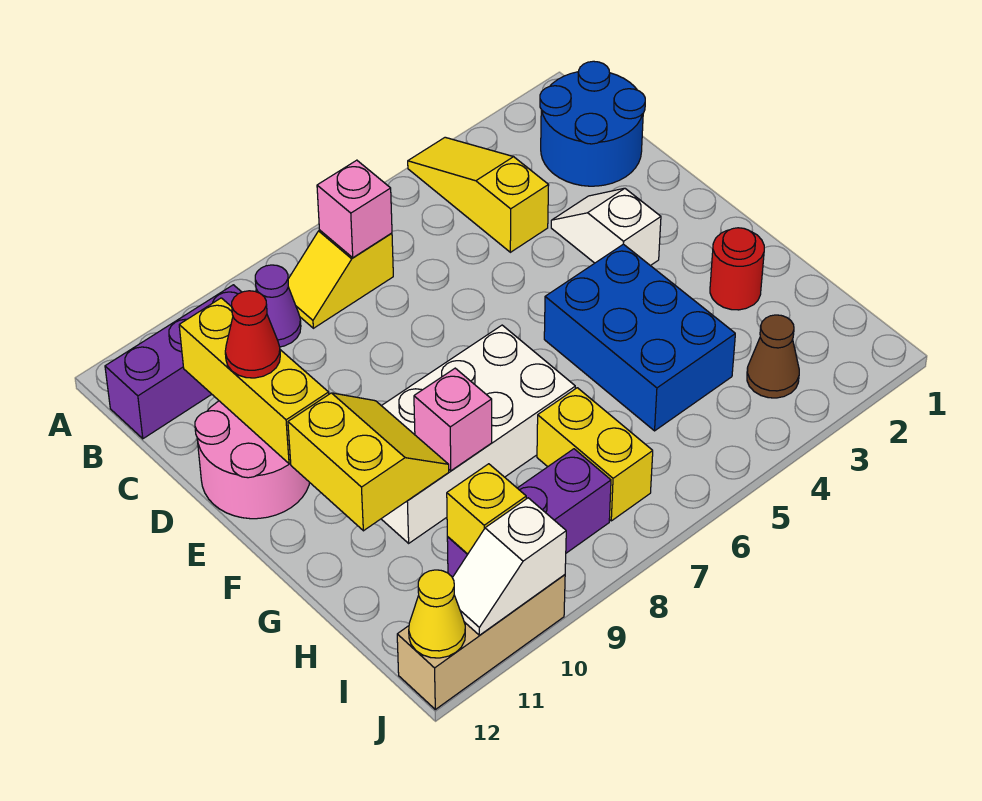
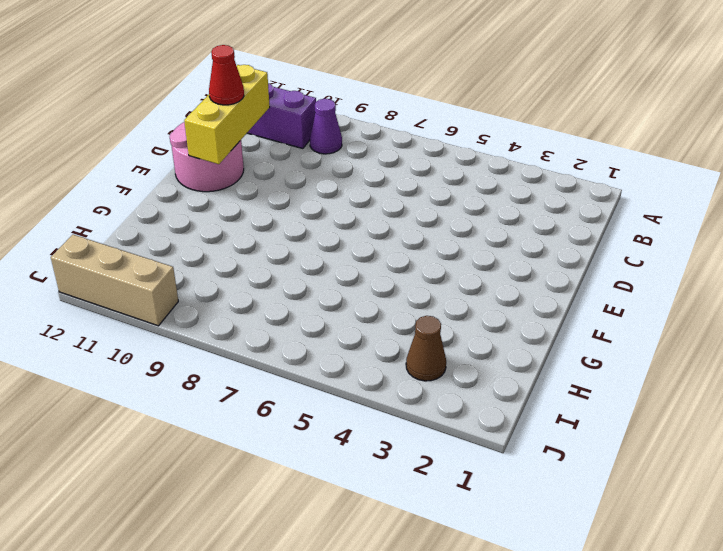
none -> yellow slope A4:C4 level 1 top C
none -> blue round brick B1:C2 level 1
none -> yellow slope B7:B8 level 1 top 7

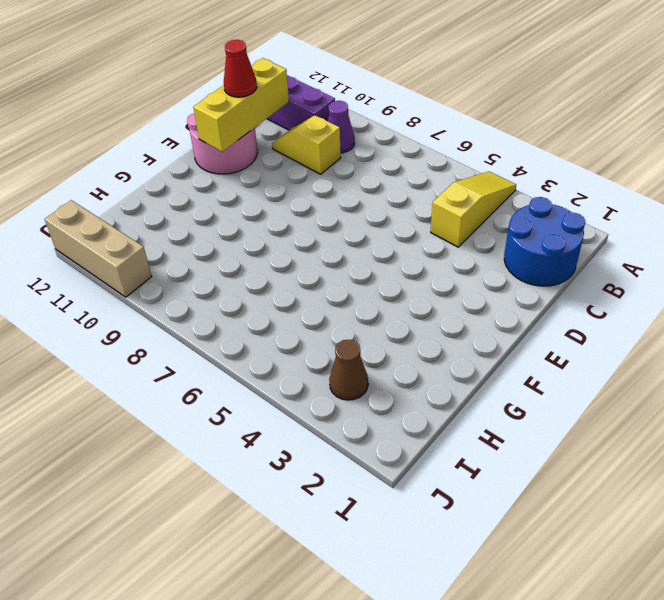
yellow slope C9:C10 level 1 top 9 -> yellow slope B7:B8 level 1 top 7
none -> white slope D3:E3 level 1 top E
none -> blue brick F4:H5 level 1
none -> white brick F7:G10 level 1

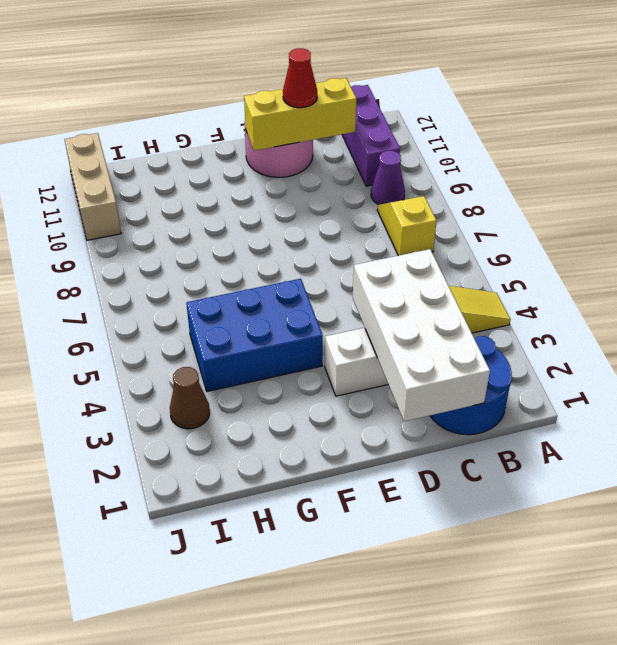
white brick C1:D4 level 2 -> white brick F7:G10 level 1
none -> red round brick G2 level 1
none -> yellow brick H7:I7 level 1
none -> purple brick I8:I10 level 1

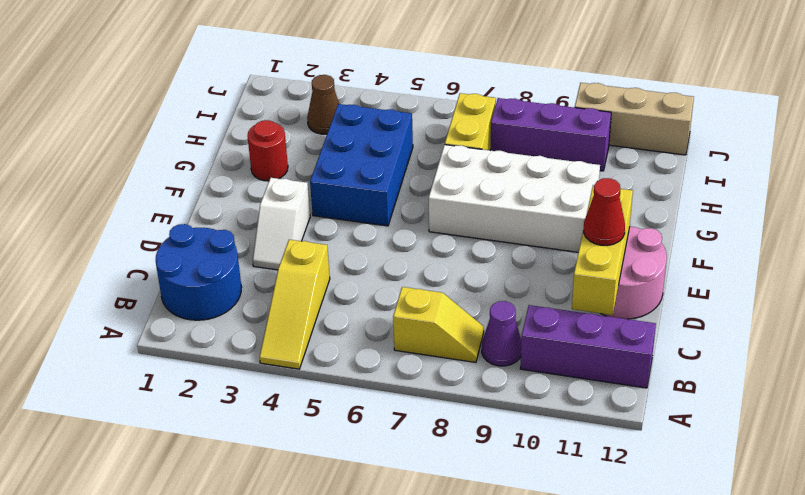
none -> pink brick B7 level 2
none -> yellow slope F10:G11 level 2 top 11
none -> pink brick G9 level 2

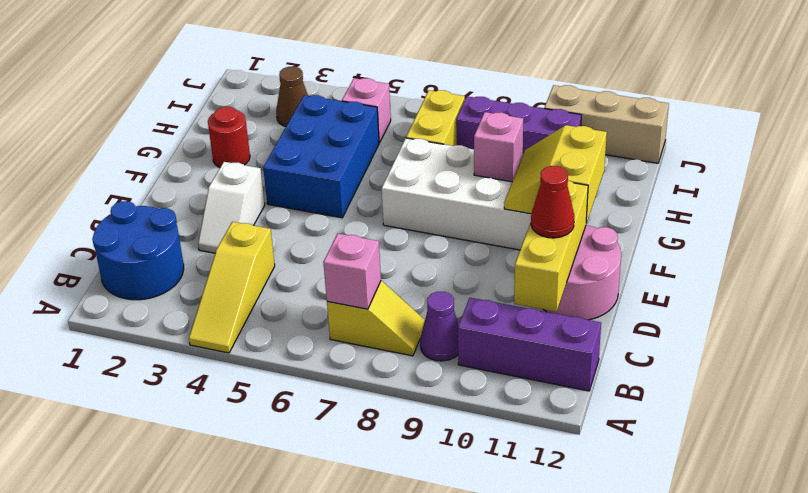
pink brick I5 level 1 -> none
none -> yellow brick I10 level 2
none -> white slope J10:J11 level 2 top 10
none -> yellow cone J12 level 2

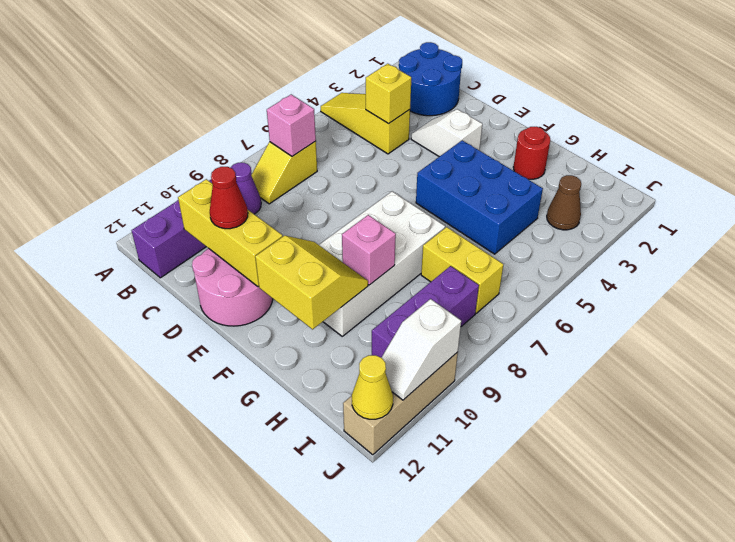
yellow brick C4 level 2 -> yellow brick I10 level 2

